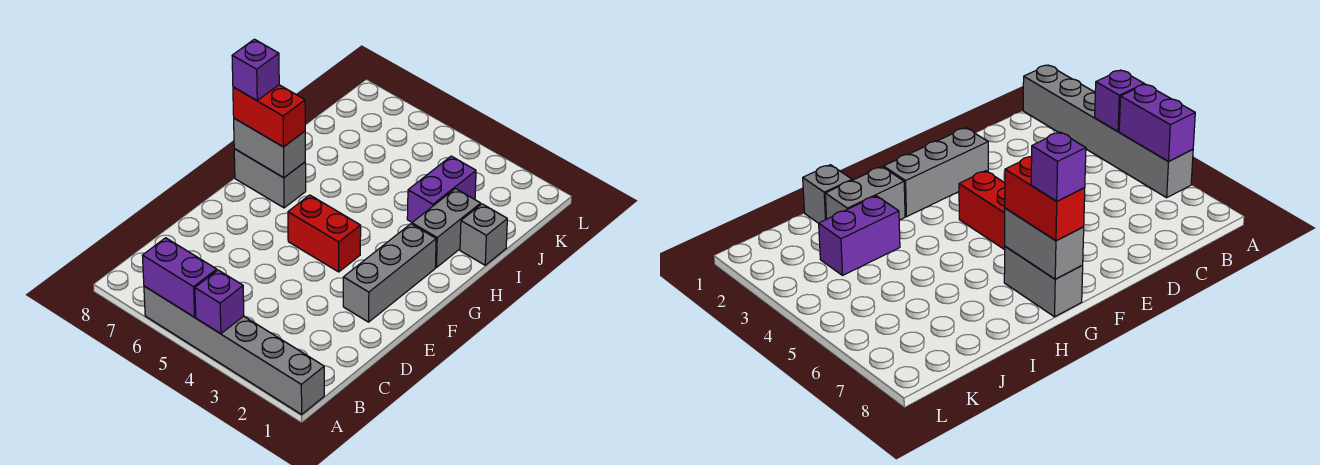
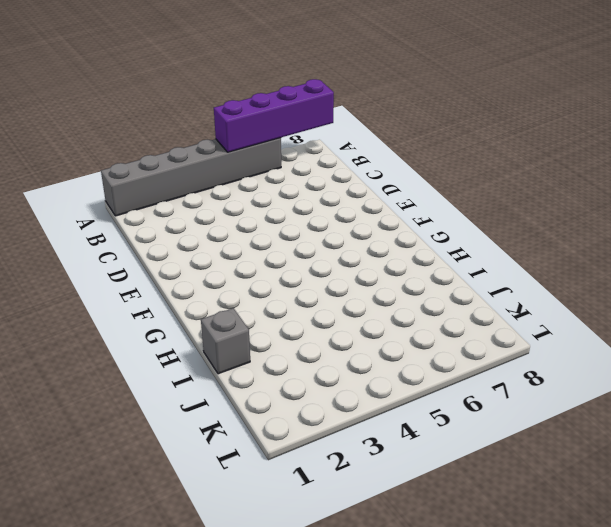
purple brick A5:A8 level 2 -> purple brick A5:A6 level 2
none -> grey brick E2:G2 level 1
none -> red brick F4:F5 level 1
none -> grey brick G7:G8 level 1

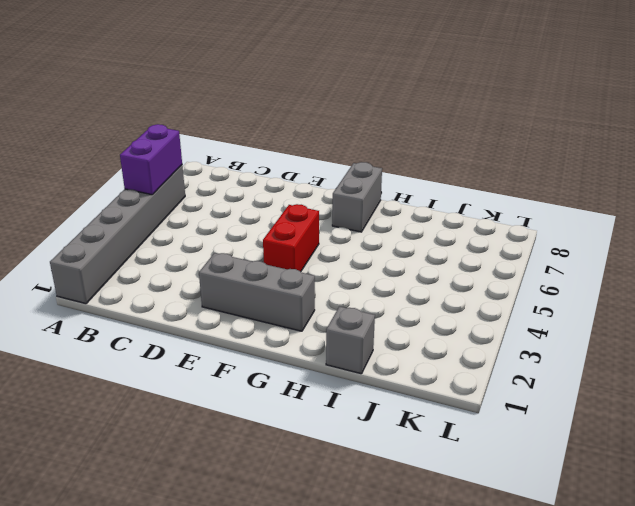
none -> grey brick H2:I2 level 1
none -> purple brick I3:J3 level 1
none -> purple brick A4 level 2

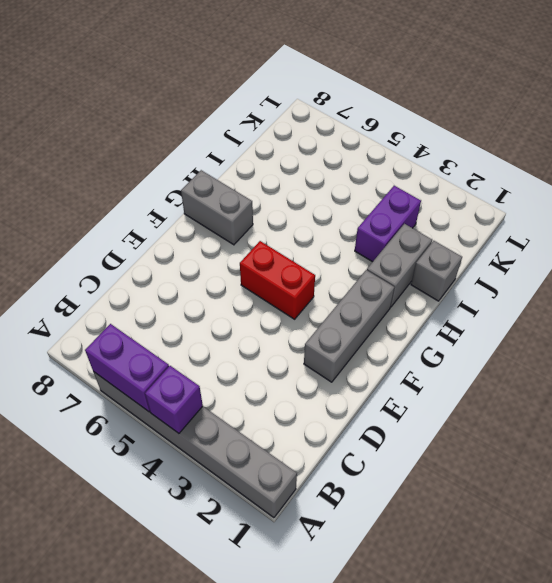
none -> grey brick G7:G8 level 2
none -> red brick G7:G8 level 3
none -> purple brick G8 level 4

